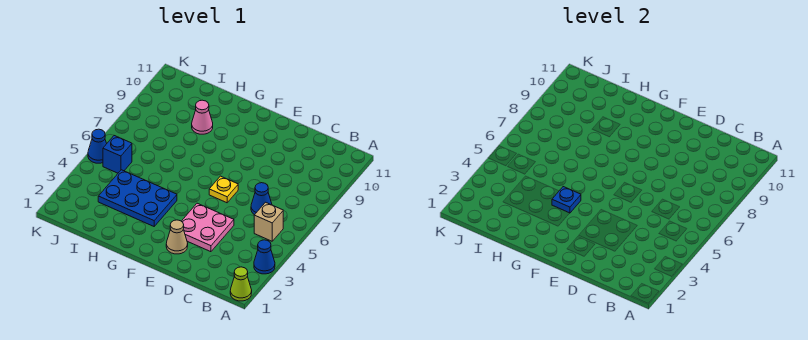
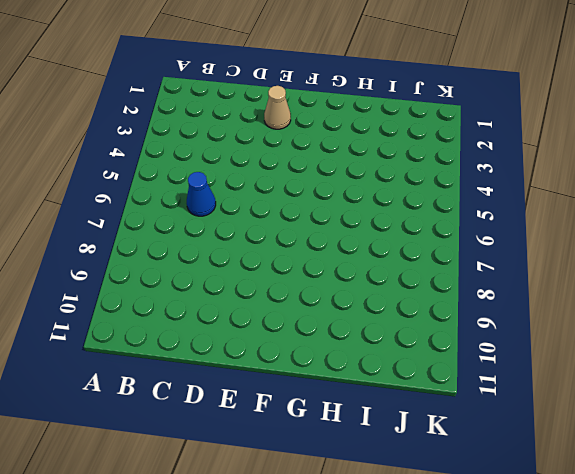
none -> lime cone A1 level 1
none -> blue cone A3 level 1
none -> tan brick B5 level 1

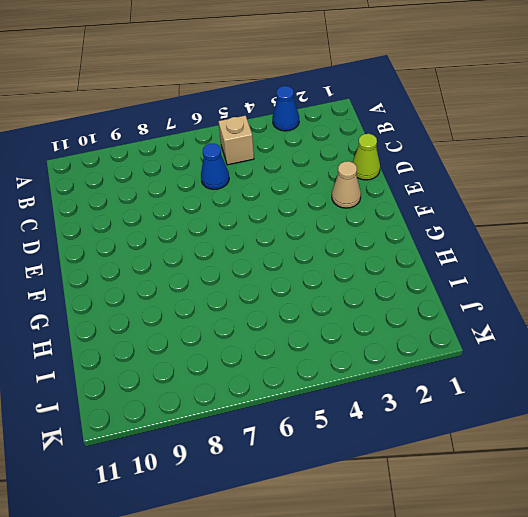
lime cone D1 level 1 -> lime cone A1 level 1
none -> pink plate D3:E4 level 1
none -> yellow plate E6 level 1
none -> blue plate G3:I4 level 1

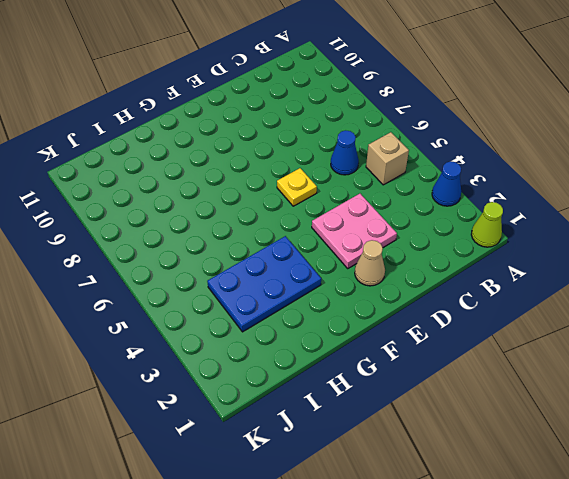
none -> pink cone H9 level 1
none -> blue brick J5 level 1
none -> blue cone K5 level 1

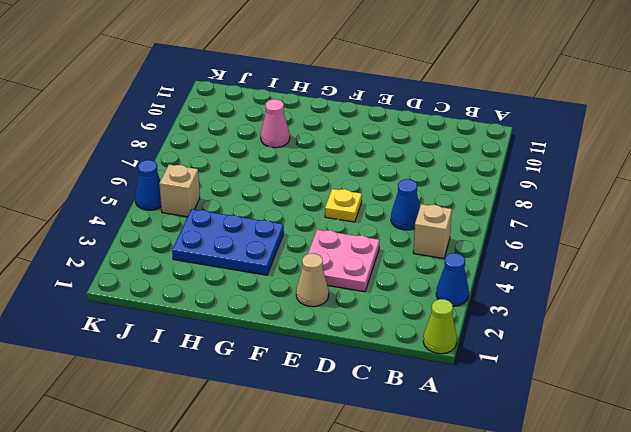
tan brick J5 level 1 -> blue brick J5 level 1
none -> blue plate G4 level 2

